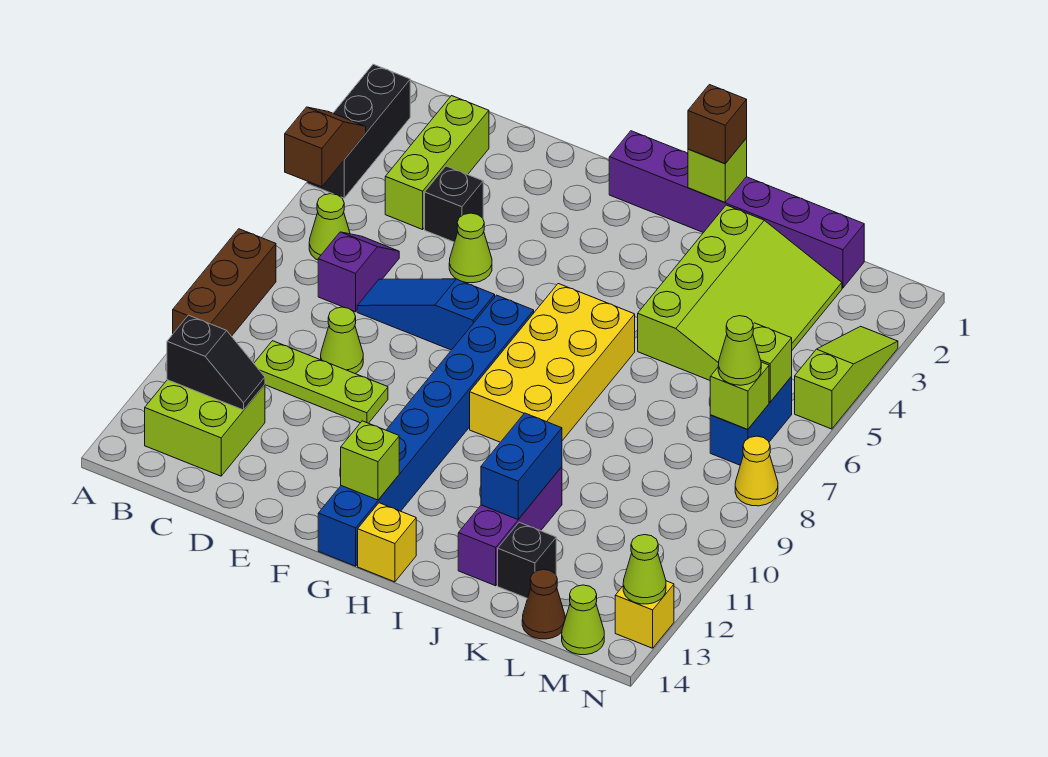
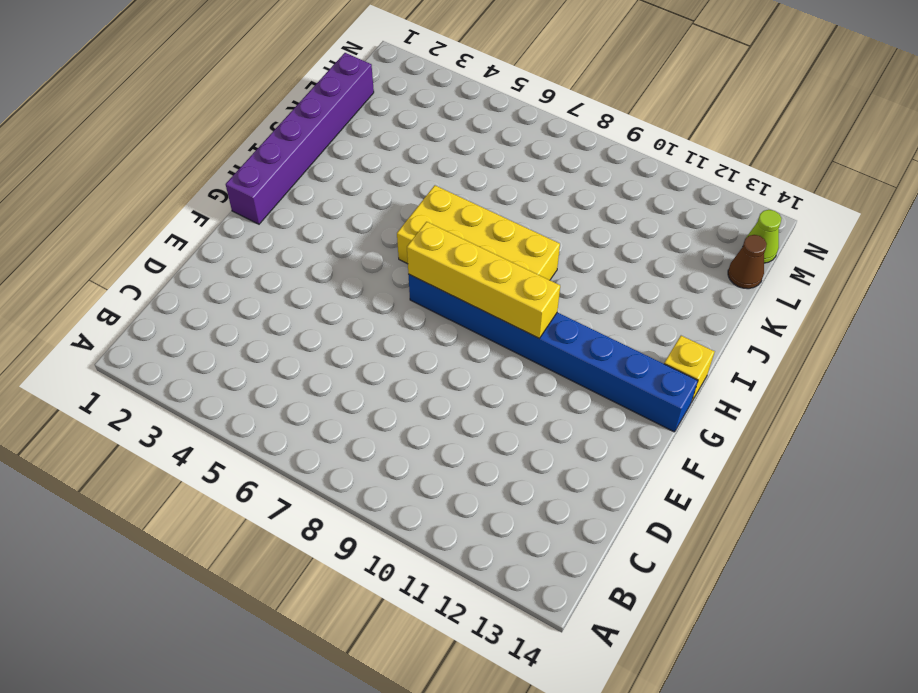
yellow brick G7:G10 level 2 -> none
none -> black brick A2:A4 level 1
none -> brown brick A8:A10 level 1
none -> lime cone B6 level 1
none -> lime brick B12:C13 level 1

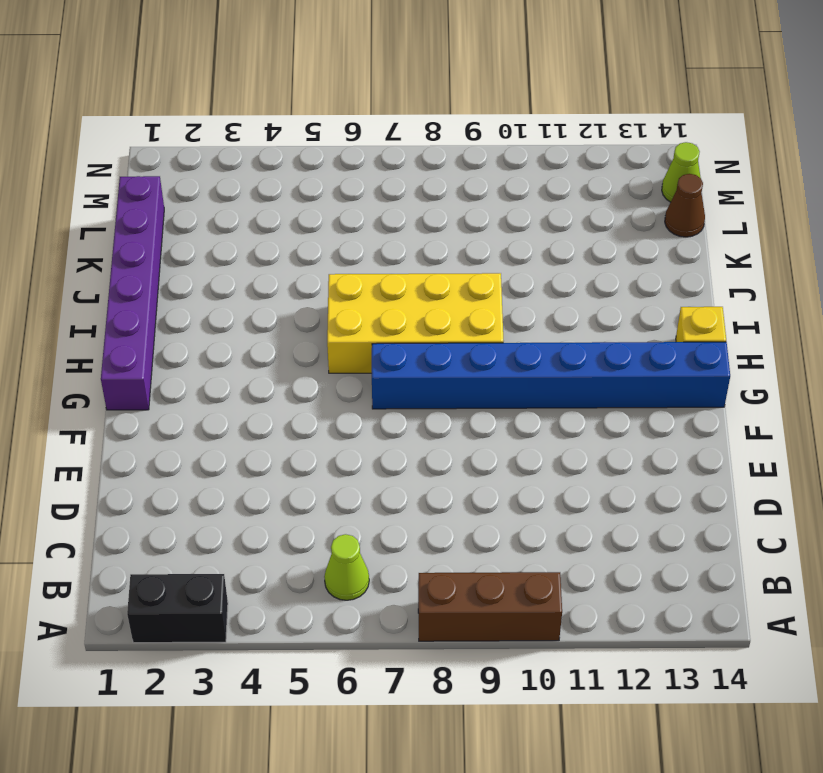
black brick A2:A3 level 1 -> black brick A2:A4 level 1
none -> lime brick B12:C13 level 1
none -> lime brick C2:C4 level 1
none -> purple slope C6:C7 level 1 top 7
none -> lime plate C10:E10 level 1

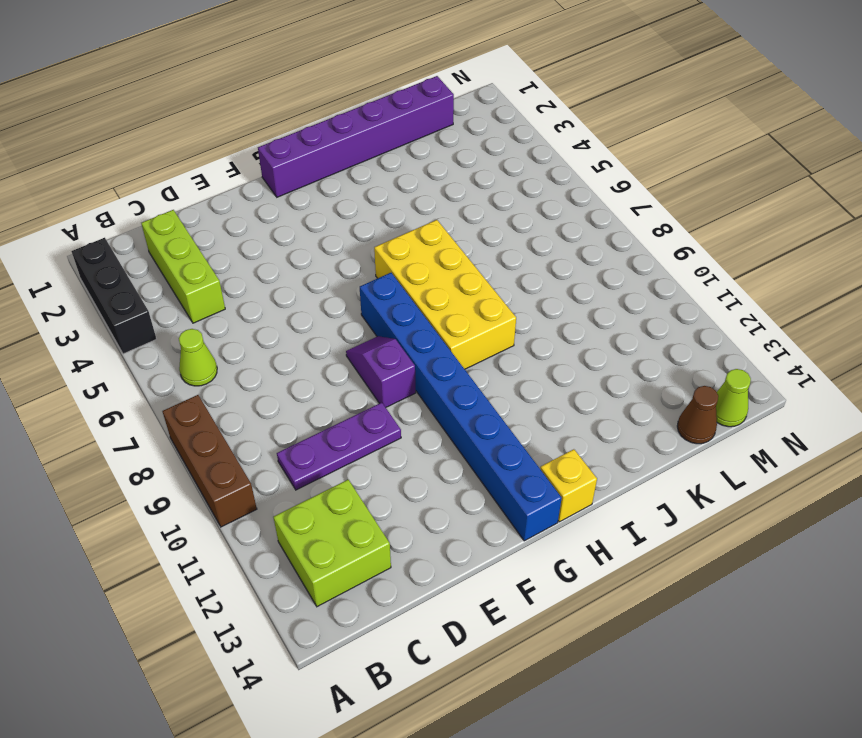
purple plate C10:E10 level 1 -> lime plate C10:E10 level 1
purple slope F8:F9 level 1 top 9 -> purple slope C6:C7 level 1 top 7
none -> black brick D4 level 1
none -> blue slope D7:F7 level 1 top F
none -> lime cone D9 level 1
none -> lime cone E5 level 1

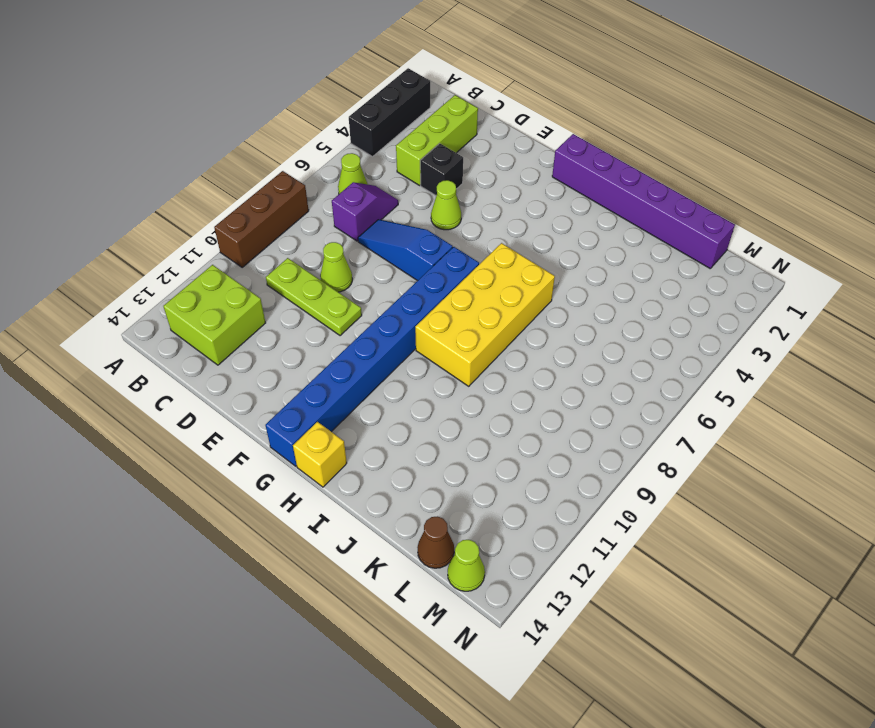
none -> lime slope J2:L5 level 1 top J
none -> purple brick J11:J13 level 1
none -> black brick K13 level 1
none -> blue brick M6:M7 level 1

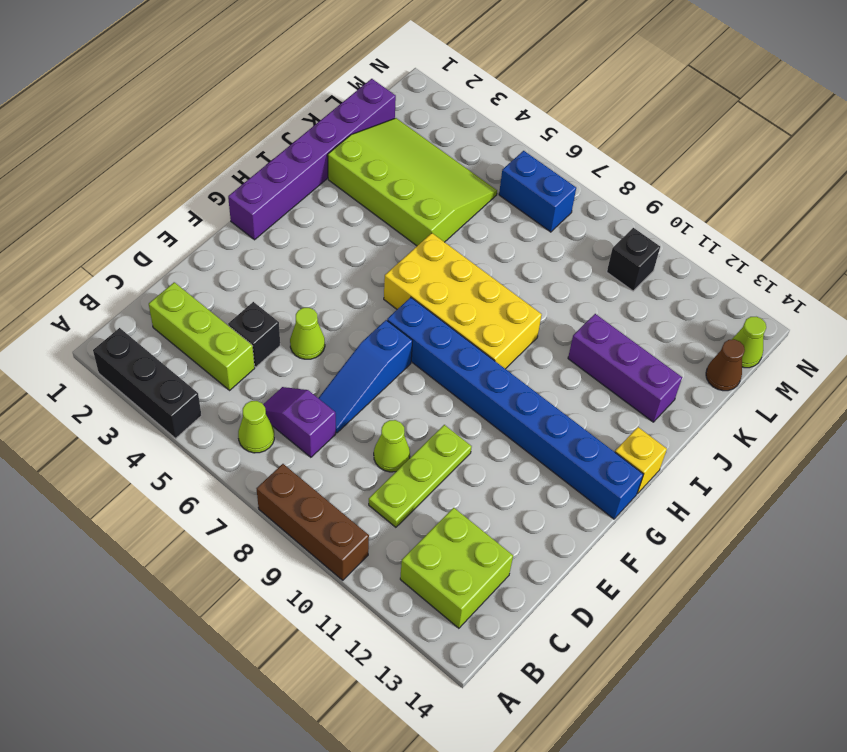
black brick M10 level 1 -> black brick K13 level 1
none -> lime slope N3:N5 level 1 top 5
none -> yellow cone N8 level 1
none -> yellow brick N13 level 1
none -> brown slope A4:A5 level 2 top 5

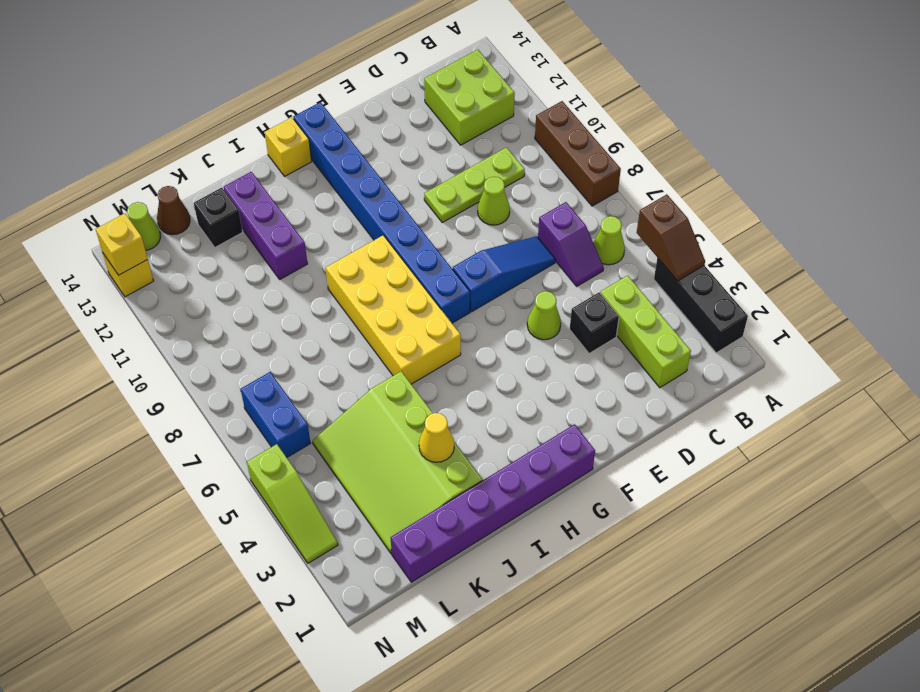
yellow cone J3 level 2 -> yellow cone N8 level 1
yellow brick N13 level 2 -> lime cone N13 level 2
none -> black slope B12:C12 level 2 top B
none -> lime brick G13 level 2
none -> lime brick I1 level 2
none -> blue brick J11:J12 level 2

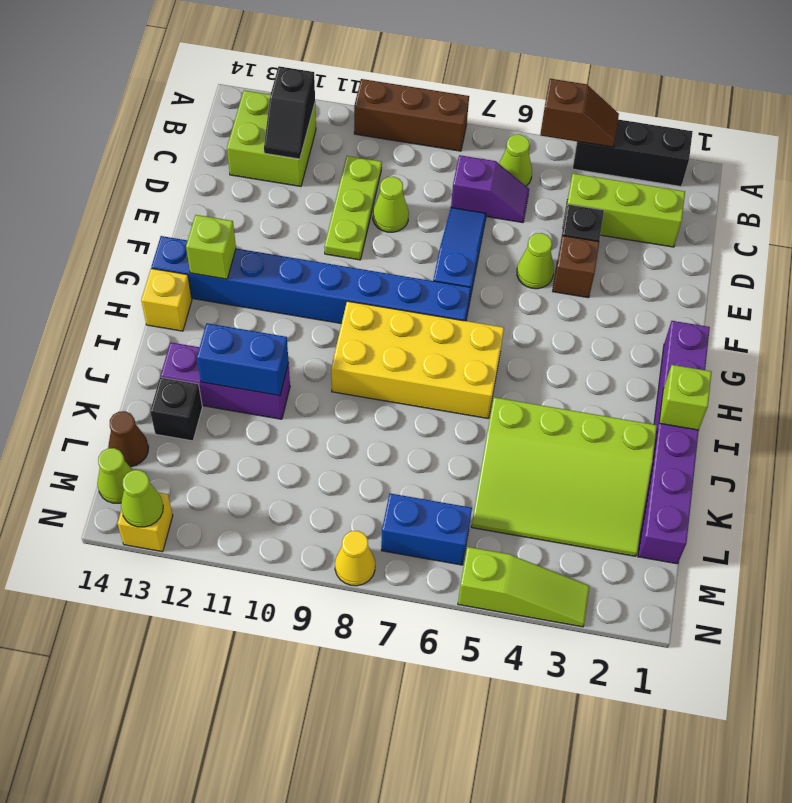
brown brick E4 level 1 -> brown brick I1 level 3
none -> lime brick M6 level 2
none -> lime brick M7 level 2
none -> lime cone M7 level 3

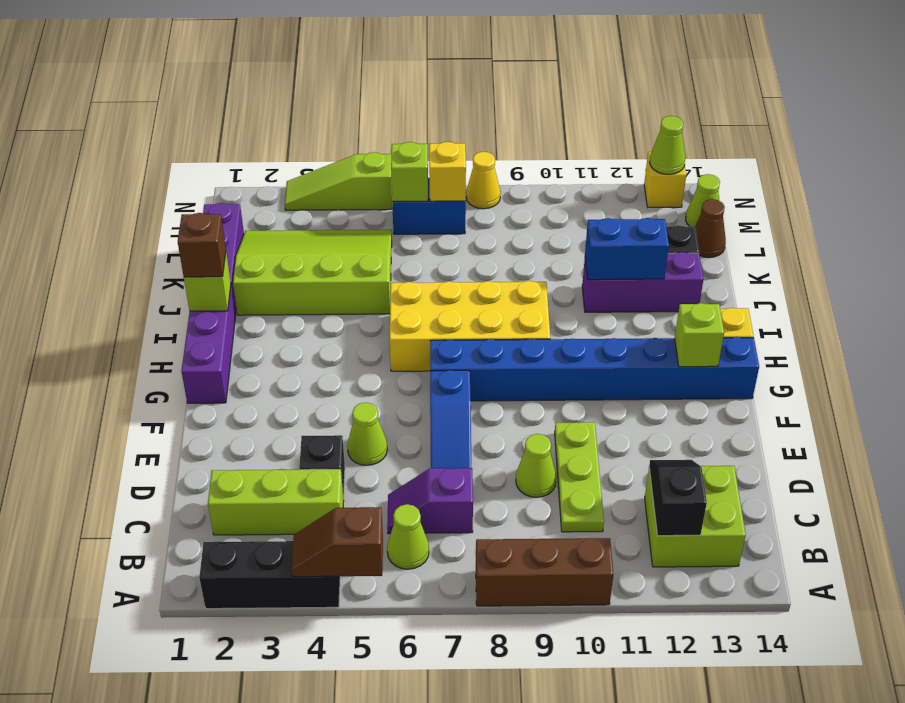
yellow brick M7 level 2 -> lime brick M7 level 2
none -> lime cone M7 level 3

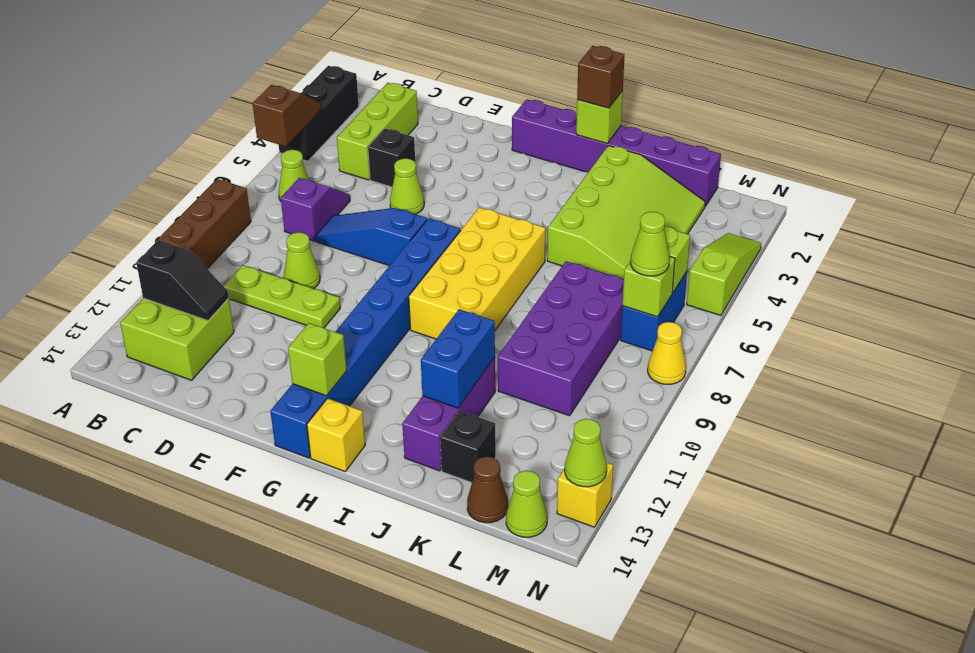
purple brick K7:L10 level 1 -> none

